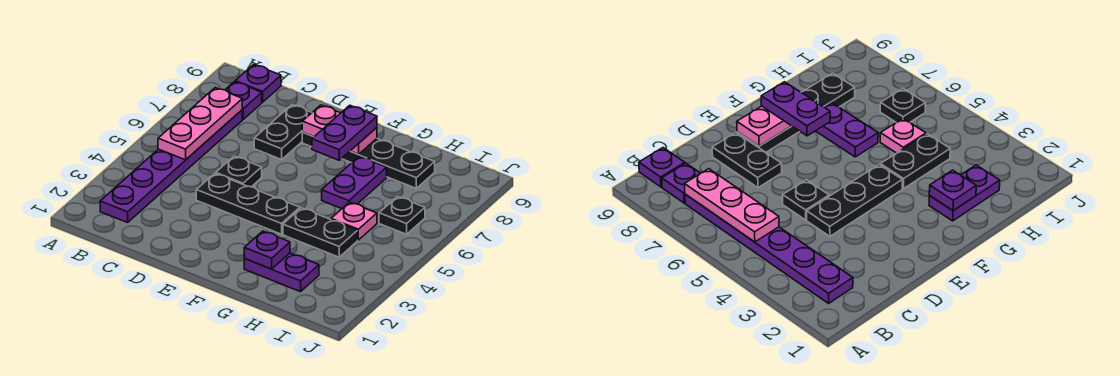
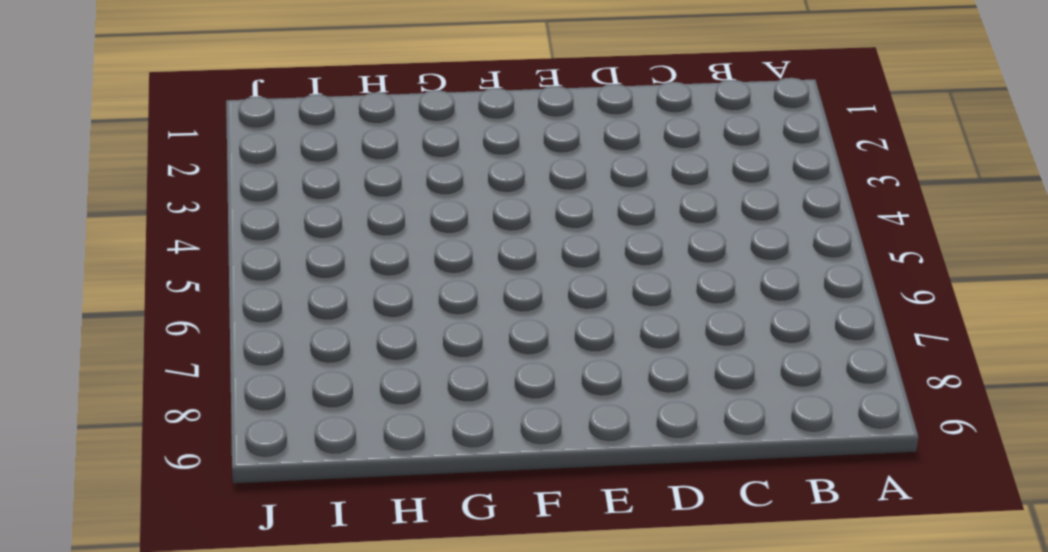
none -> purple plate B2:B7 level 1
none -> purple plate B8 level 1
none -> purple plate B9 level 1

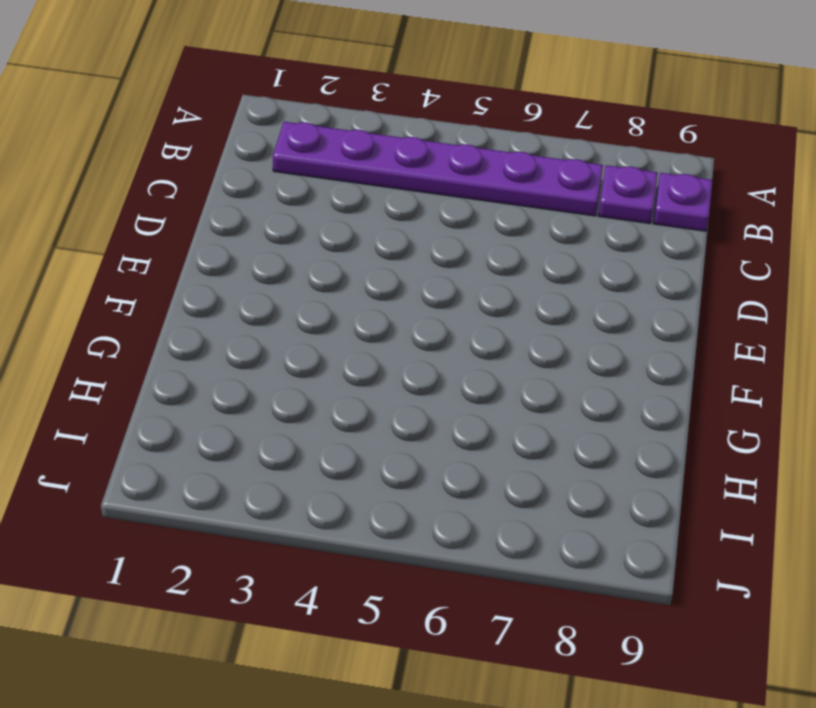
none -> black plate D4:F4 level 1
none -> black plate D5 level 1
none -> black plate D7:D8 level 1

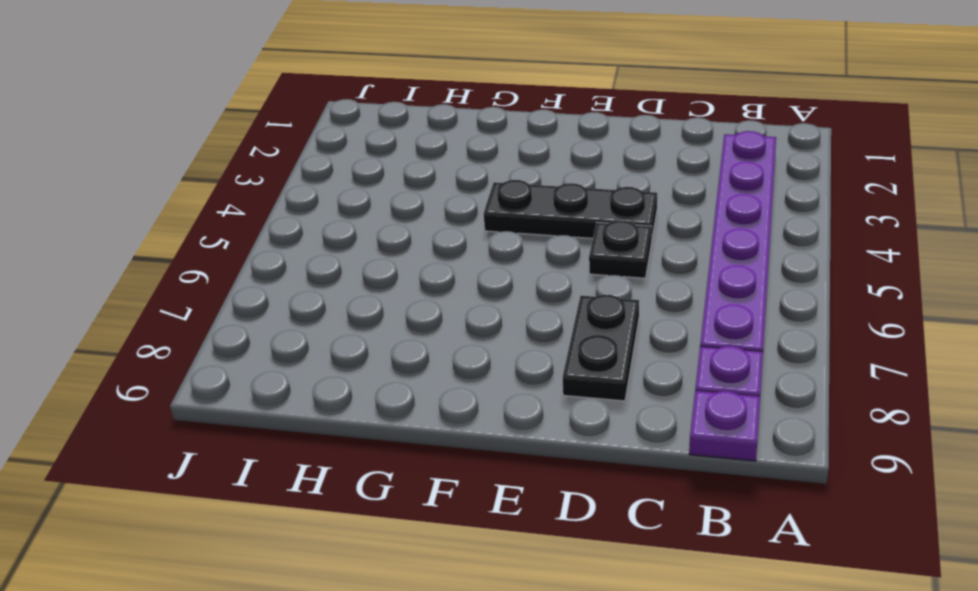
none -> black plate E8:H8 level 1
none -> purple plate G2:H2 level 1
none -> black plate G4:H4 level 1

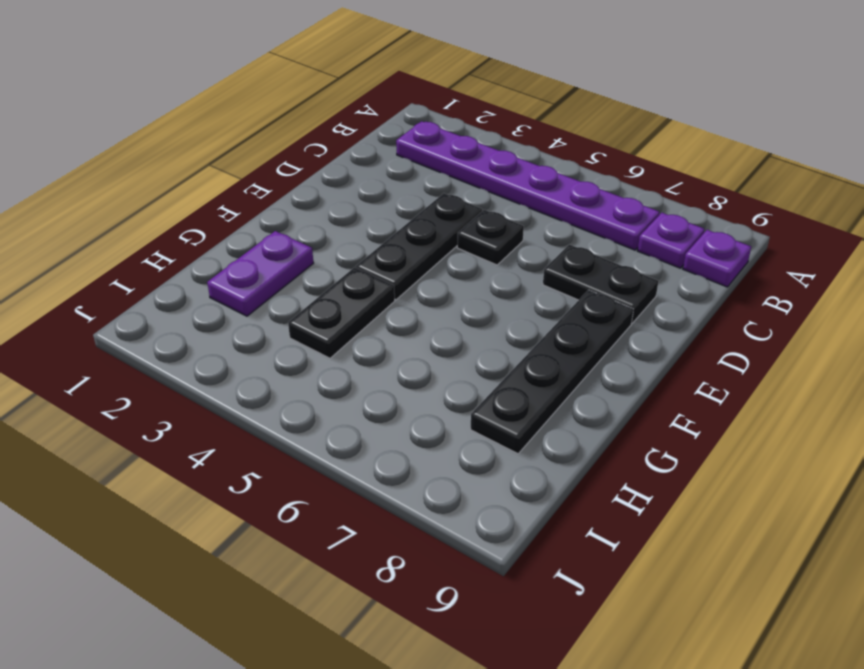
none -> purple plate G6:G7 level 1
none -> pink plate H5 level 1
none -> black plate I6 level 1

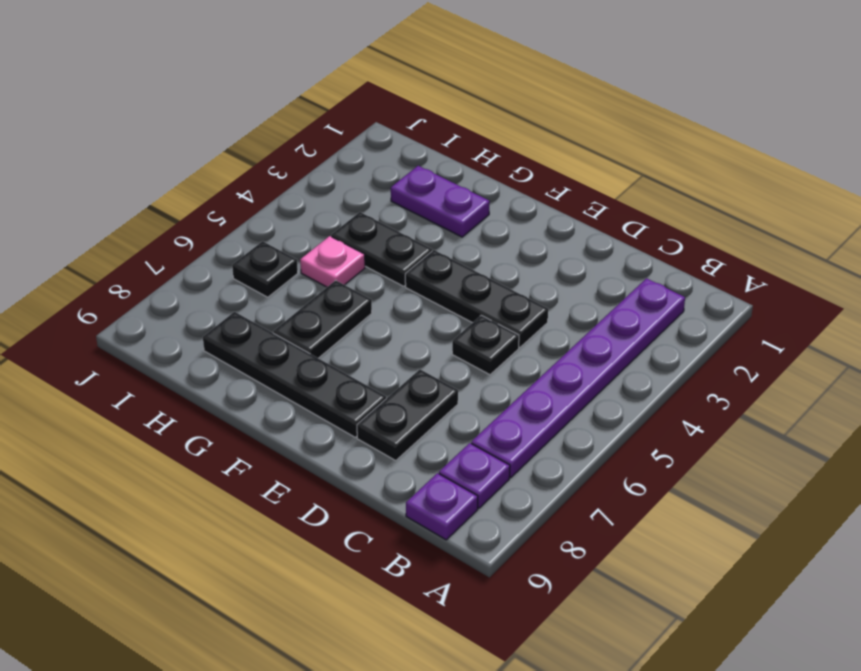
black plate G6:G7 level 1 -> purple plate G6:G7 level 1
none -> pink plate B5:B7 level 2
none -> pink plate E8:F8 level 2
none -> purple plate G2 level 2

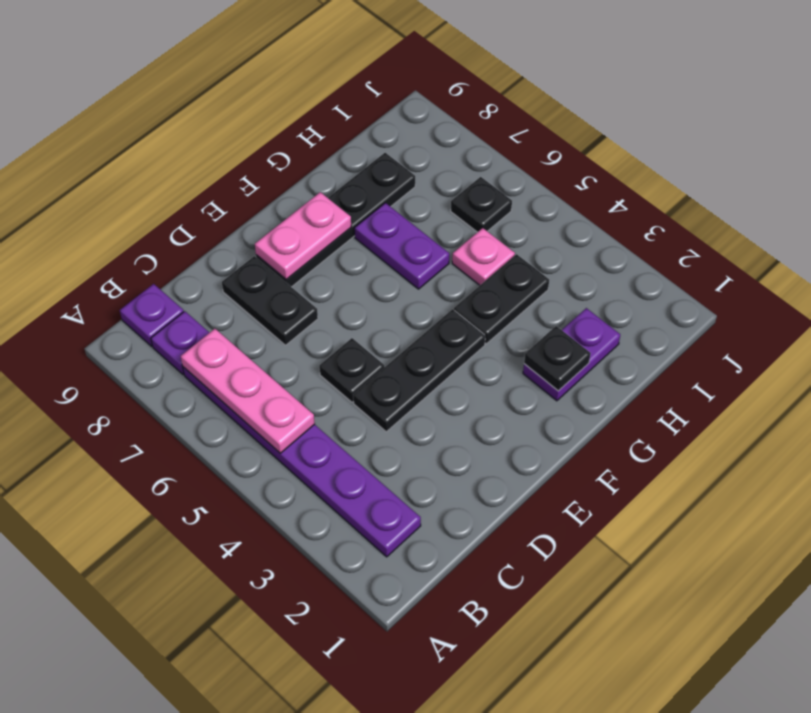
black plate G2 level 2 -> purple plate G2 level 2
none -> purple plate F7:F8 level 3

